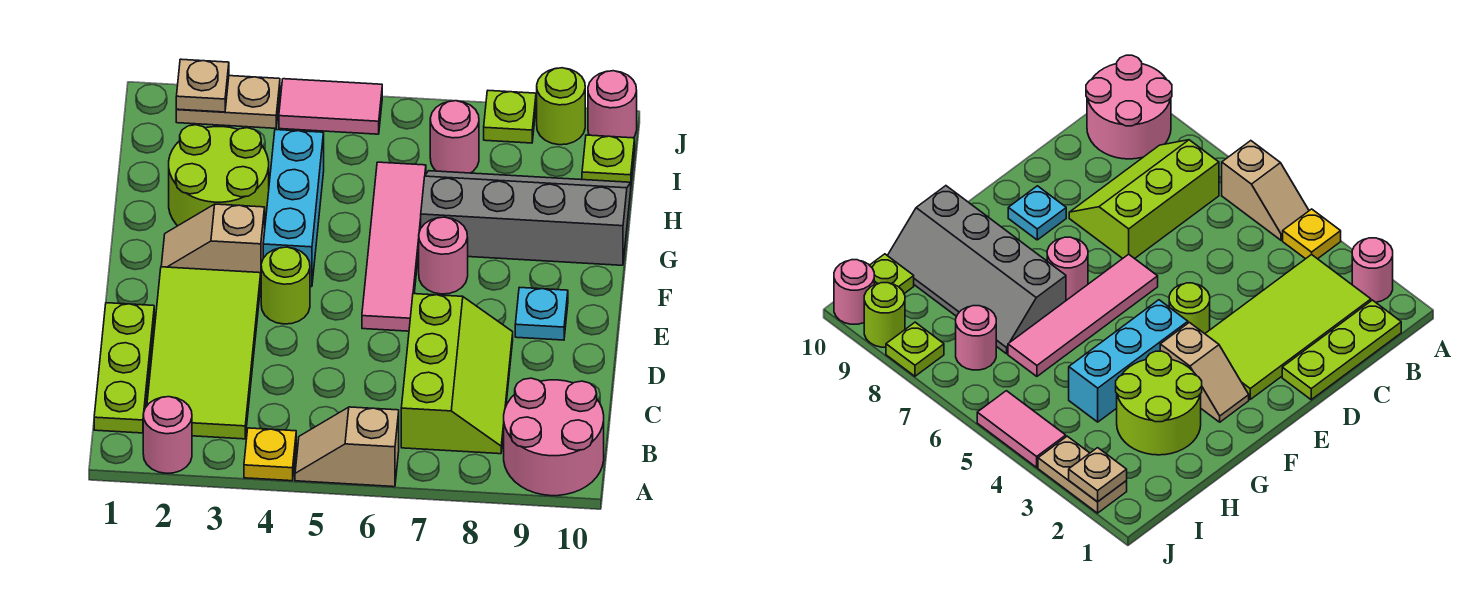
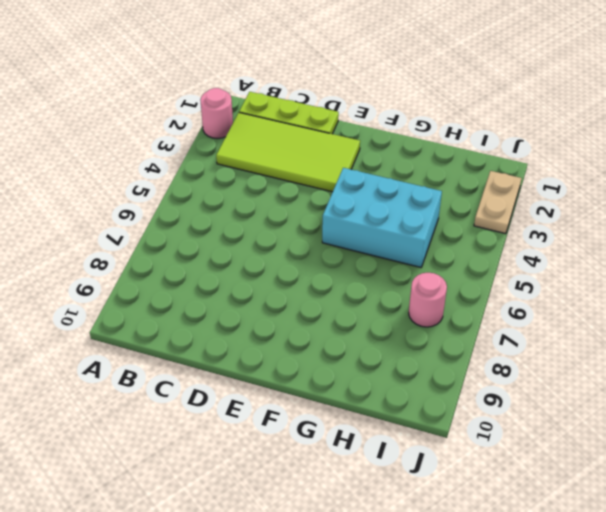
cyan brick F4:H5 level 1 -> cyan brick F4:H4 level 1
none -> yellow plate A4 level 1
none -> tan slope A5:A6 level 1 top 6
none -> pink round brick A9:B10 level 1

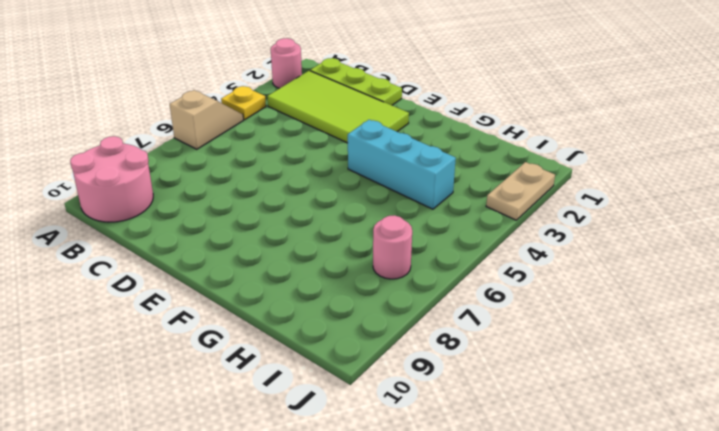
none -> lime slope B7:D8 level 1 top 7
none -> lime round brick E4 level 1
none -> pink tile E6:H6 level 1

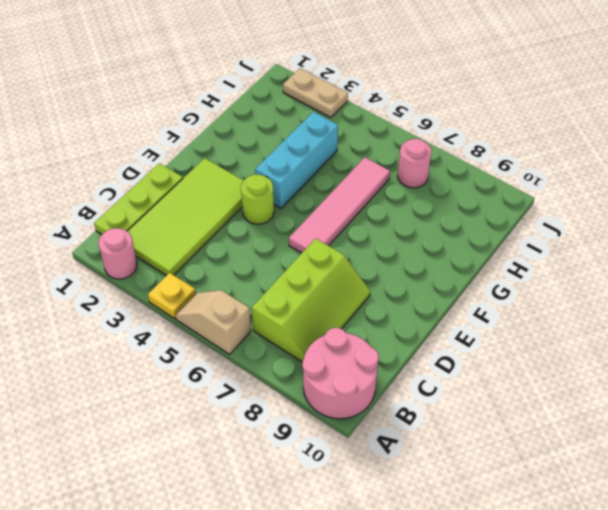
none -> cyan plate E9 level 1
none -> tan slope F2:F3 level 1 top 3
none -> pink round brick F7 level 1

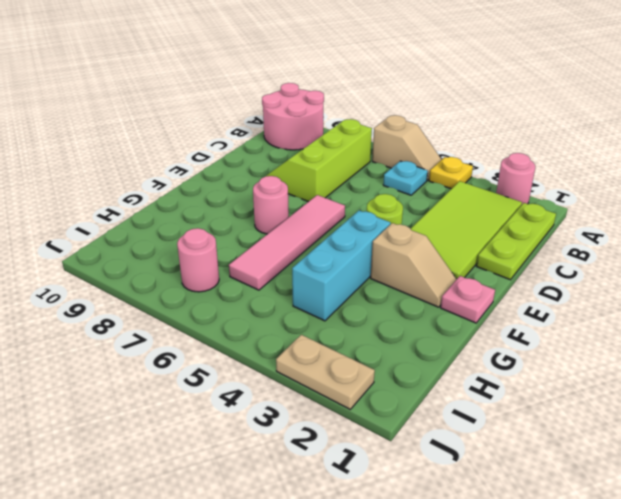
cyan plate B5 level 1 -> cyan plate E9 level 1
pink plate F1 level 1 -> none
none -> lime round brick G2:H3 level 1
none -> grey slope G7:H10 level 1 top G
none -> lime plate I10 level 1

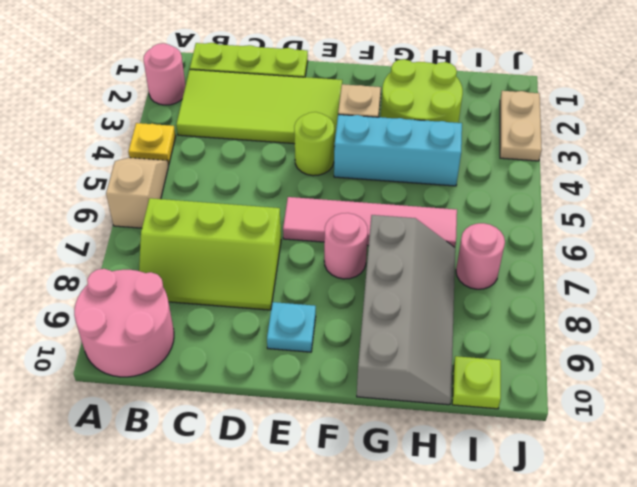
none -> pink tile J4:J5 level 1
none -> lime plate J8 level 1
none -> lime round brick J9 level 1

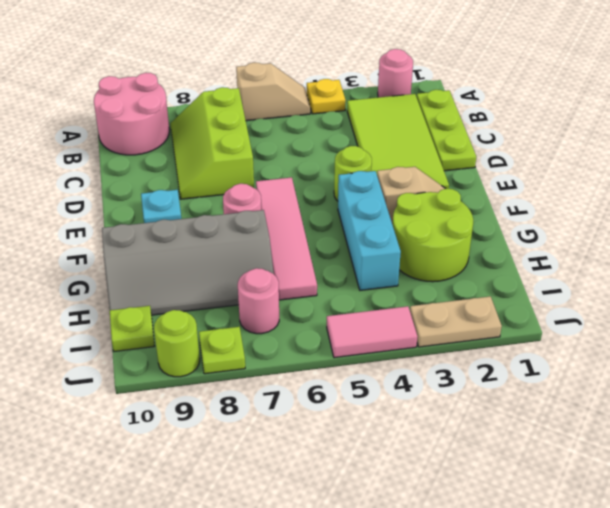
none -> pink round brick J10 level 1
none -> tan plate J2 level 2

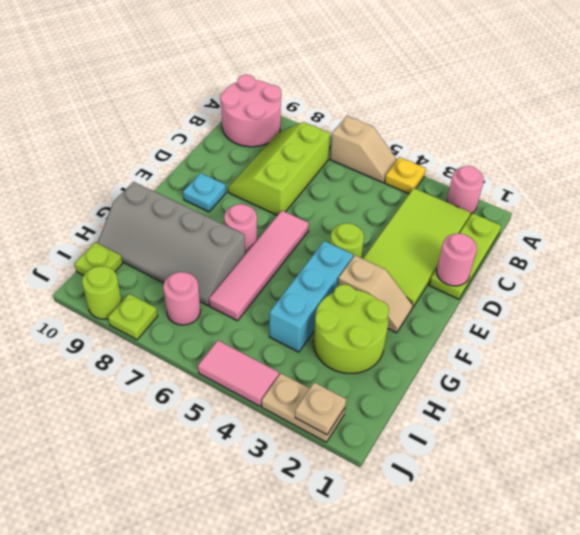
pink round brick D1 level 2 -> pink round brick J10 level 1

